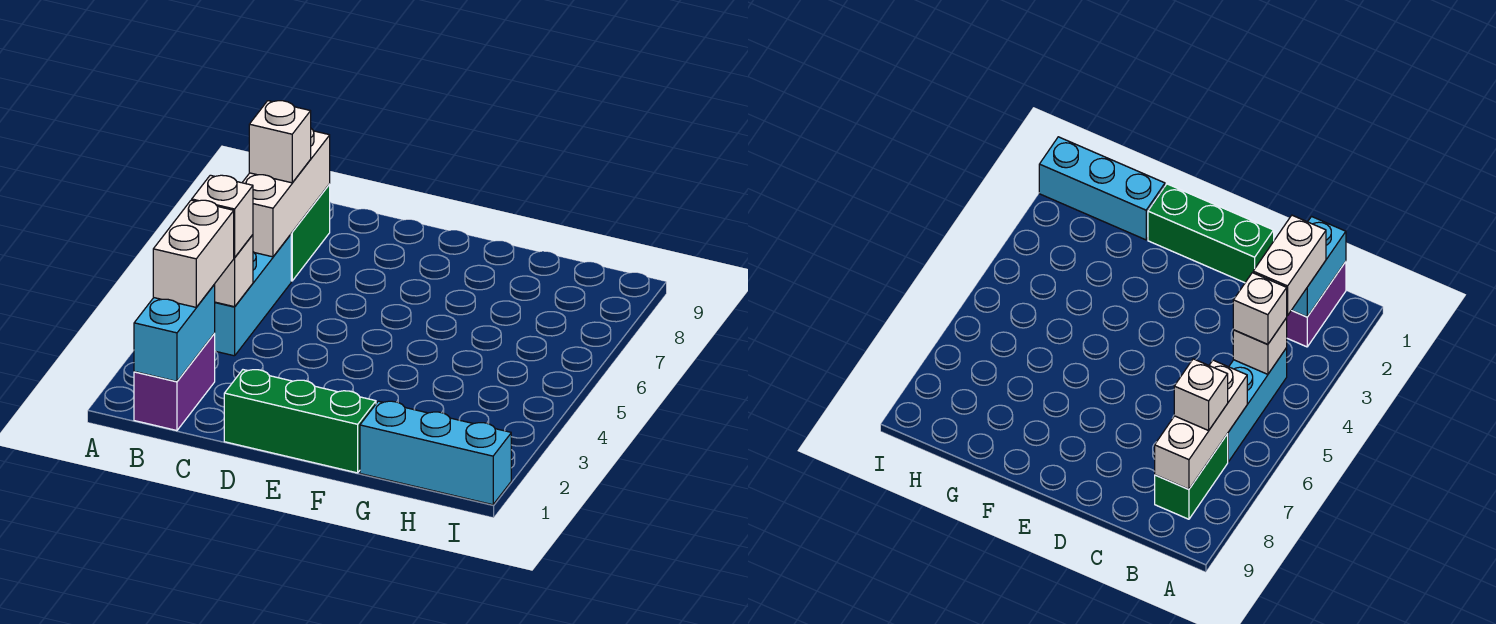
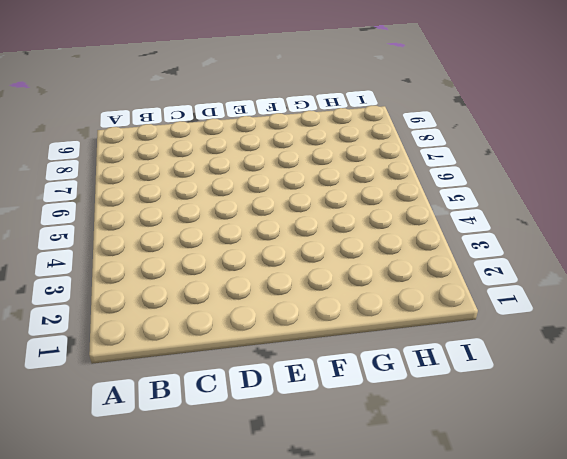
none -> purple brick B1:B2 level 1
none -> cyan brick B4:B6 level 1

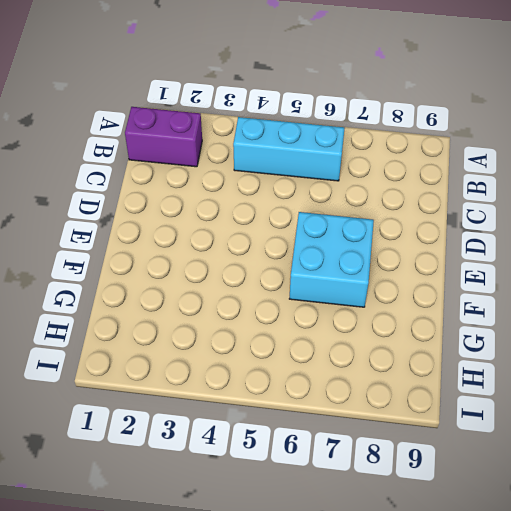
cyan brick E6:F7 level 1 -> none
none -> green brick B7:B8 level 1
none -> green brick D1:F1 level 1

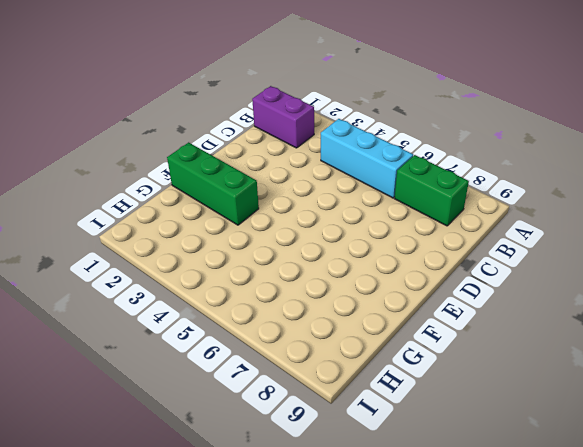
green brick F1:F3 level 1 -> green brick D1:F1 level 1
none -> cyan brick G1:I1 level 1
none -> cyan brick B1:B2 level 2

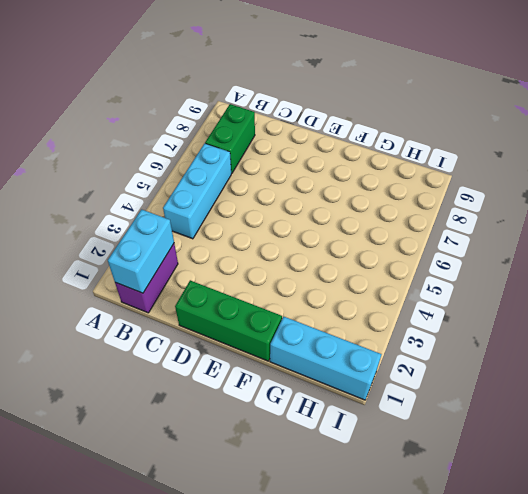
none -> white brick B4 level 2
none -> white brick B6:B8 level 2

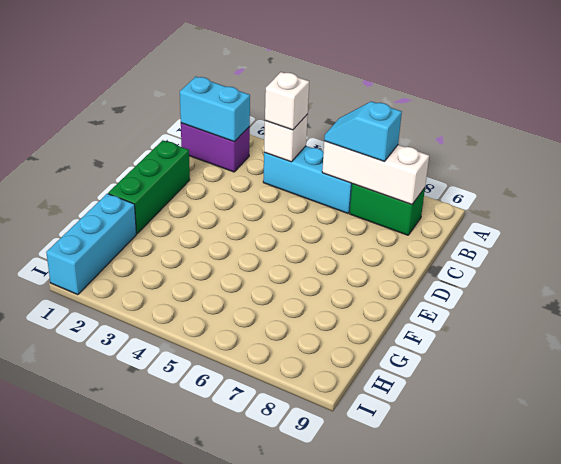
cyan slope B6:B7 level 3 top 7 -> white brick B7 level 3
none -> white brick B2:B3 level 3

